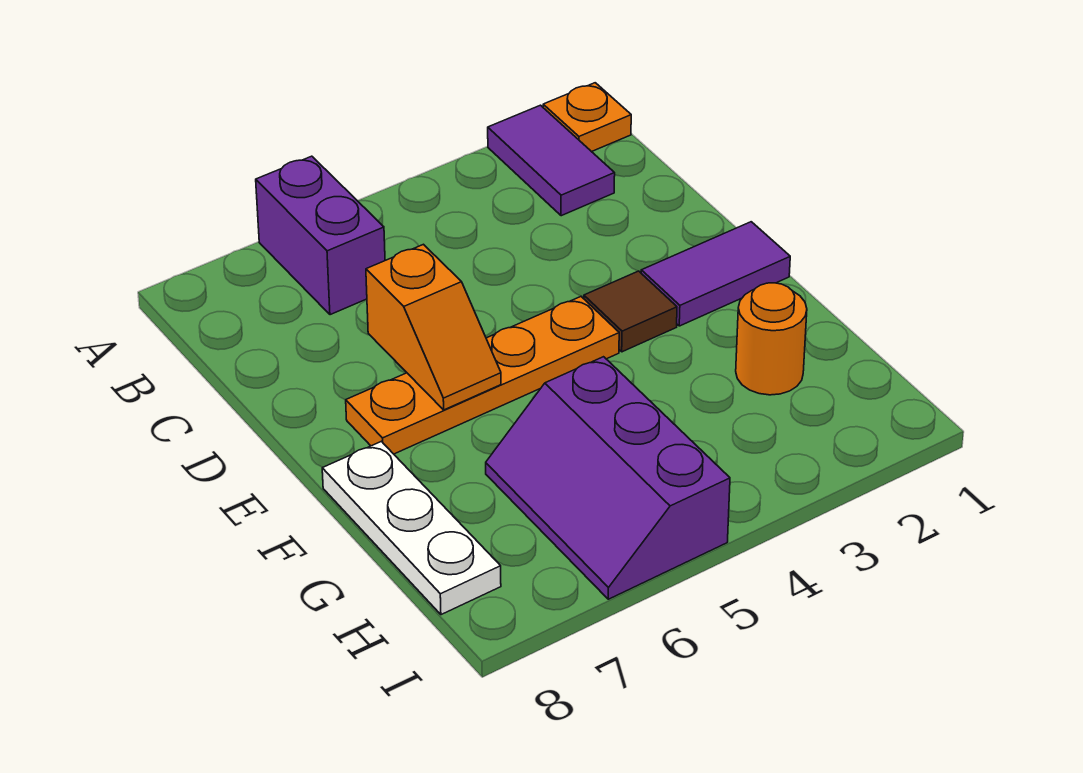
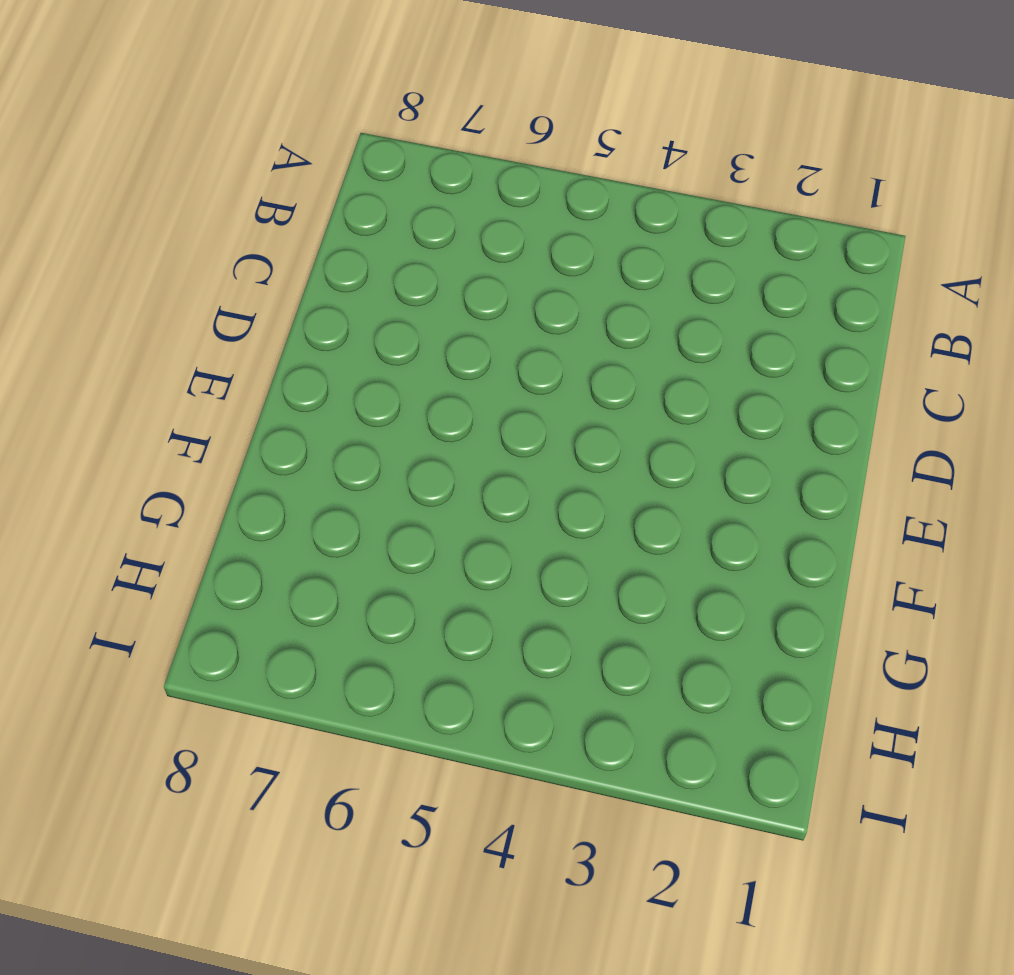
none -> orange plate A1 level 1
none -> purple tile A2:B2 level 1

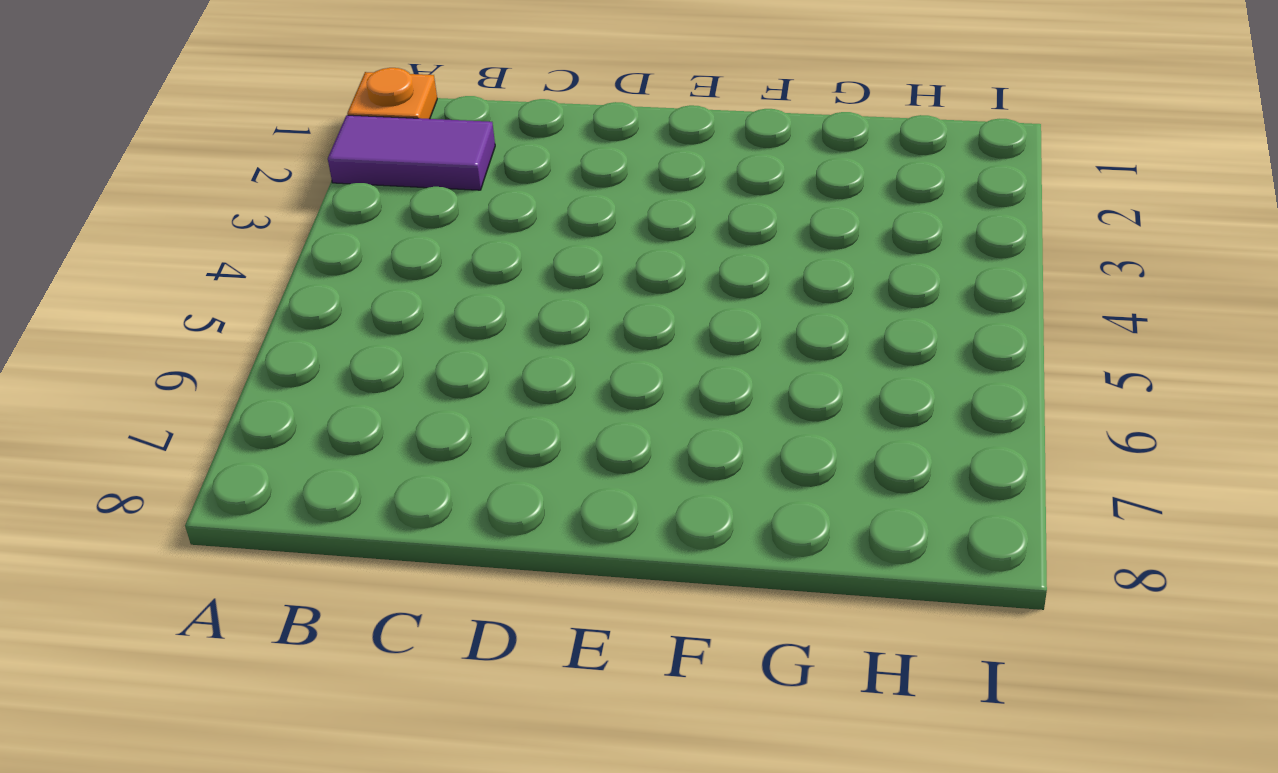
none -> purple brick A6:B6 level 1
none -> purple tile E1:E2 level 1

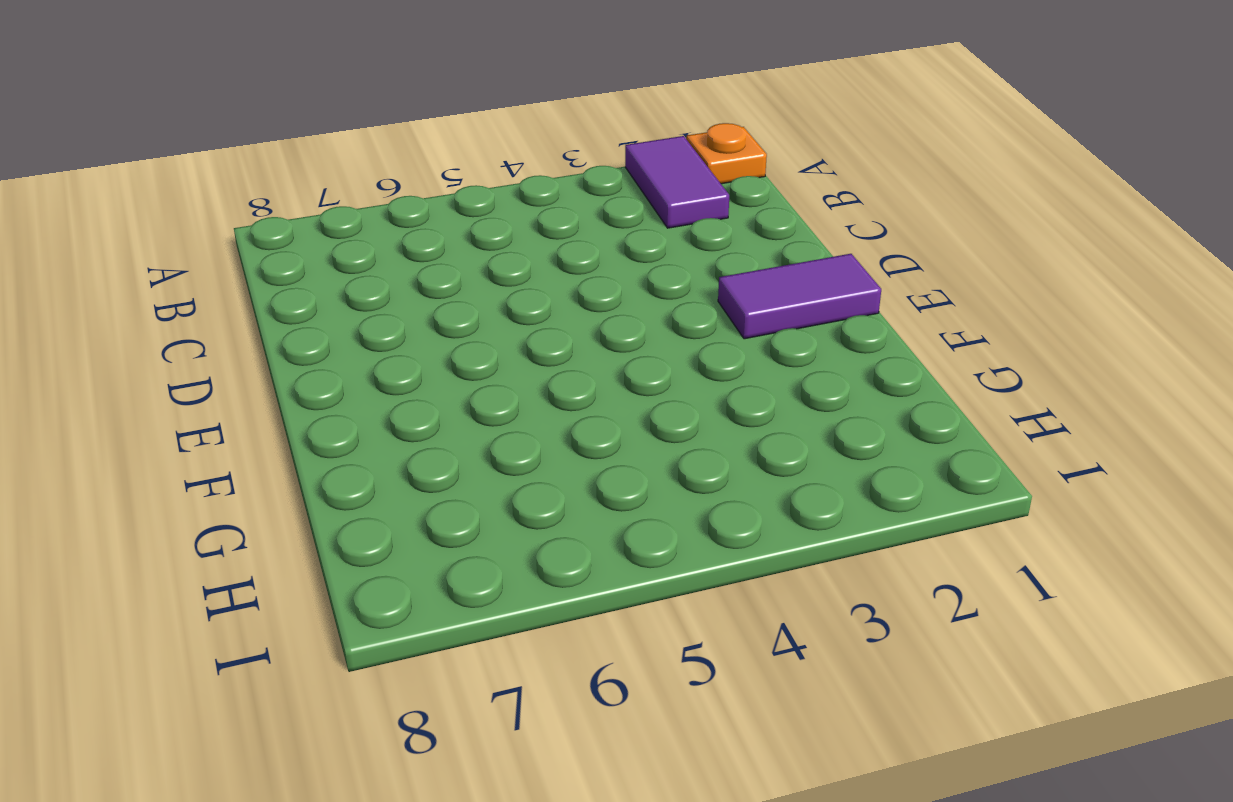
none -> purple brick A6:B6 level 1
none -> brown tile E3 level 1

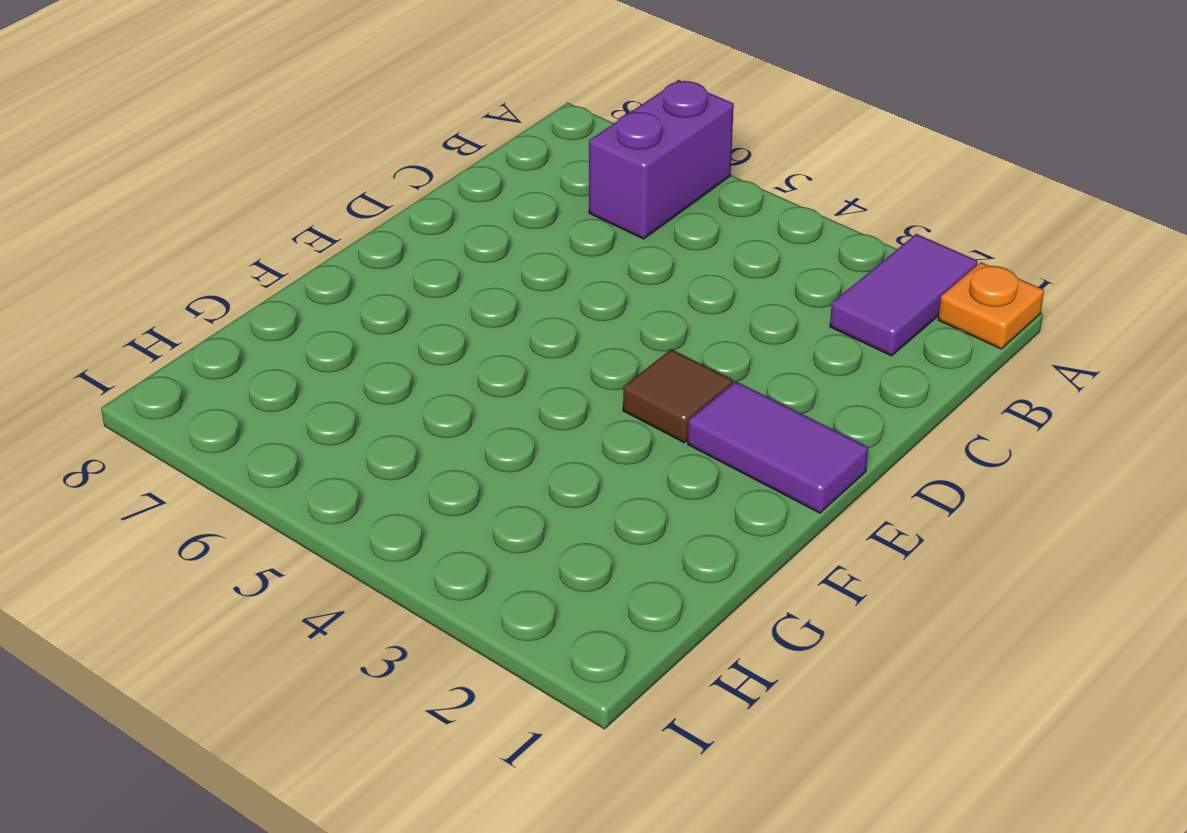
none -> orange plate E4:E7 level 1
none -> white plate F8:H8 level 1

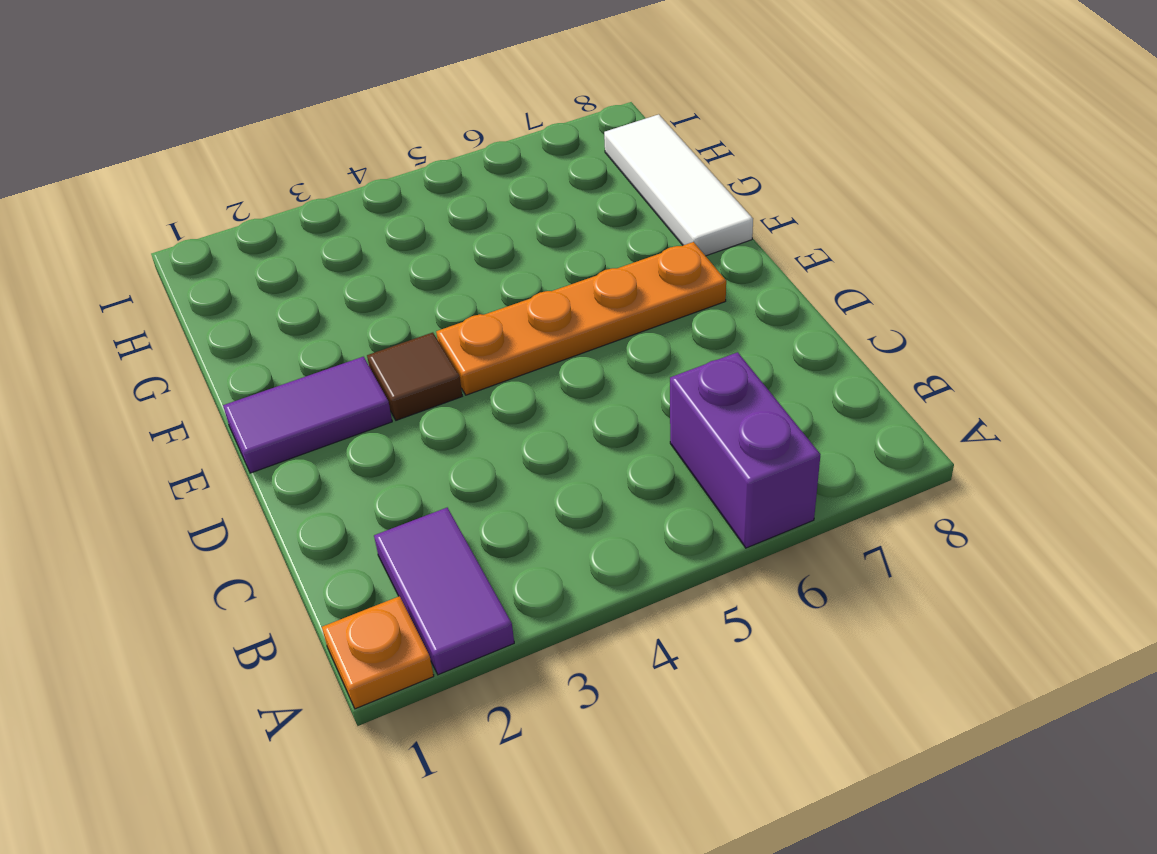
white tile F8:H8 level 1 -> white plate F8:H8 level 1
none -> orange round brick G2 level 1
none -> purple slope G5:I6 level 1 top 5

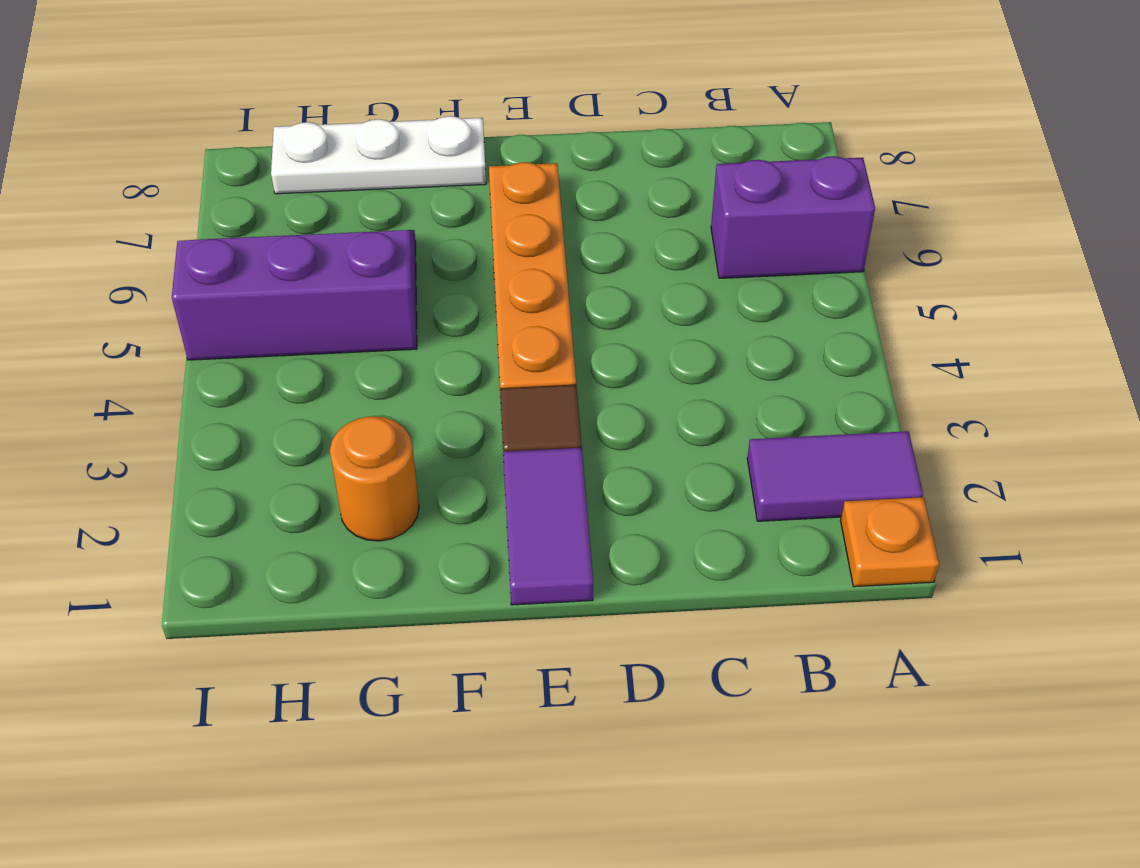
none -> orange slope D6:E6 level 2 top D

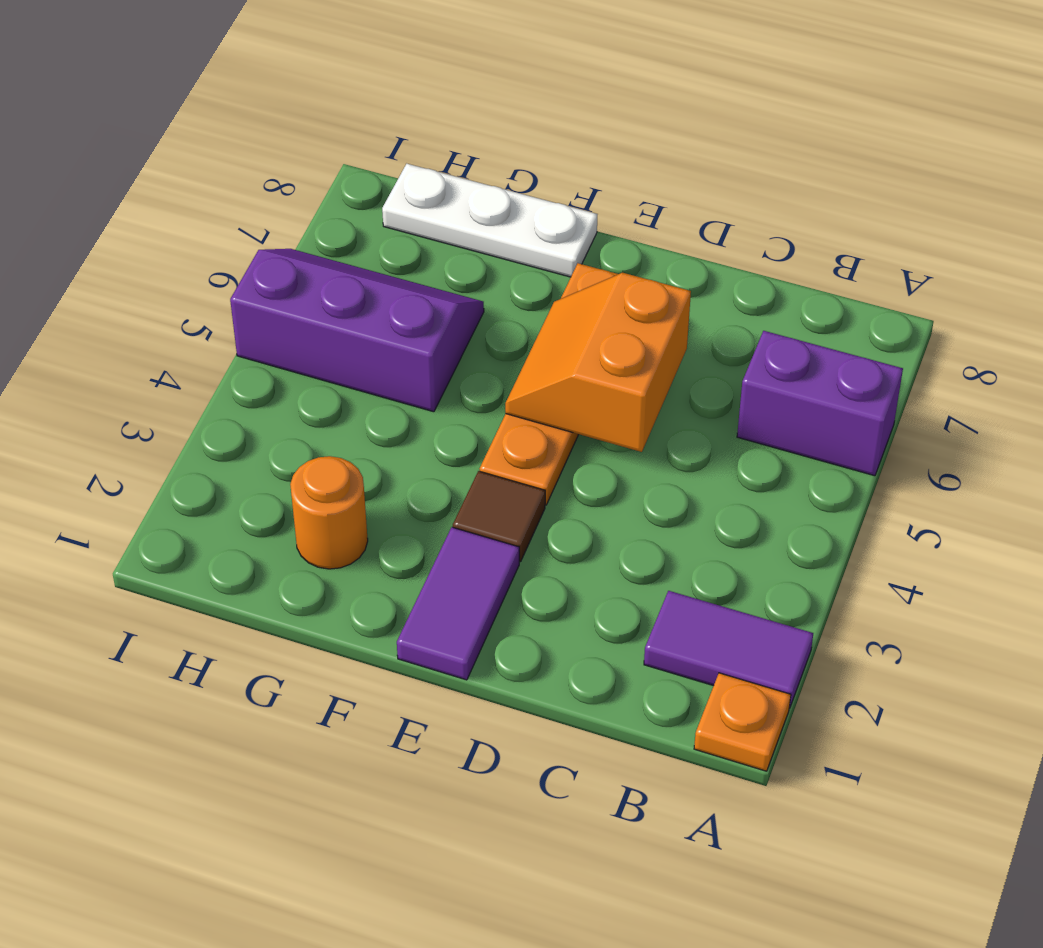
orange slope D5:E6 level 2 top D -> orange slope D6:E6 level 2 top D

